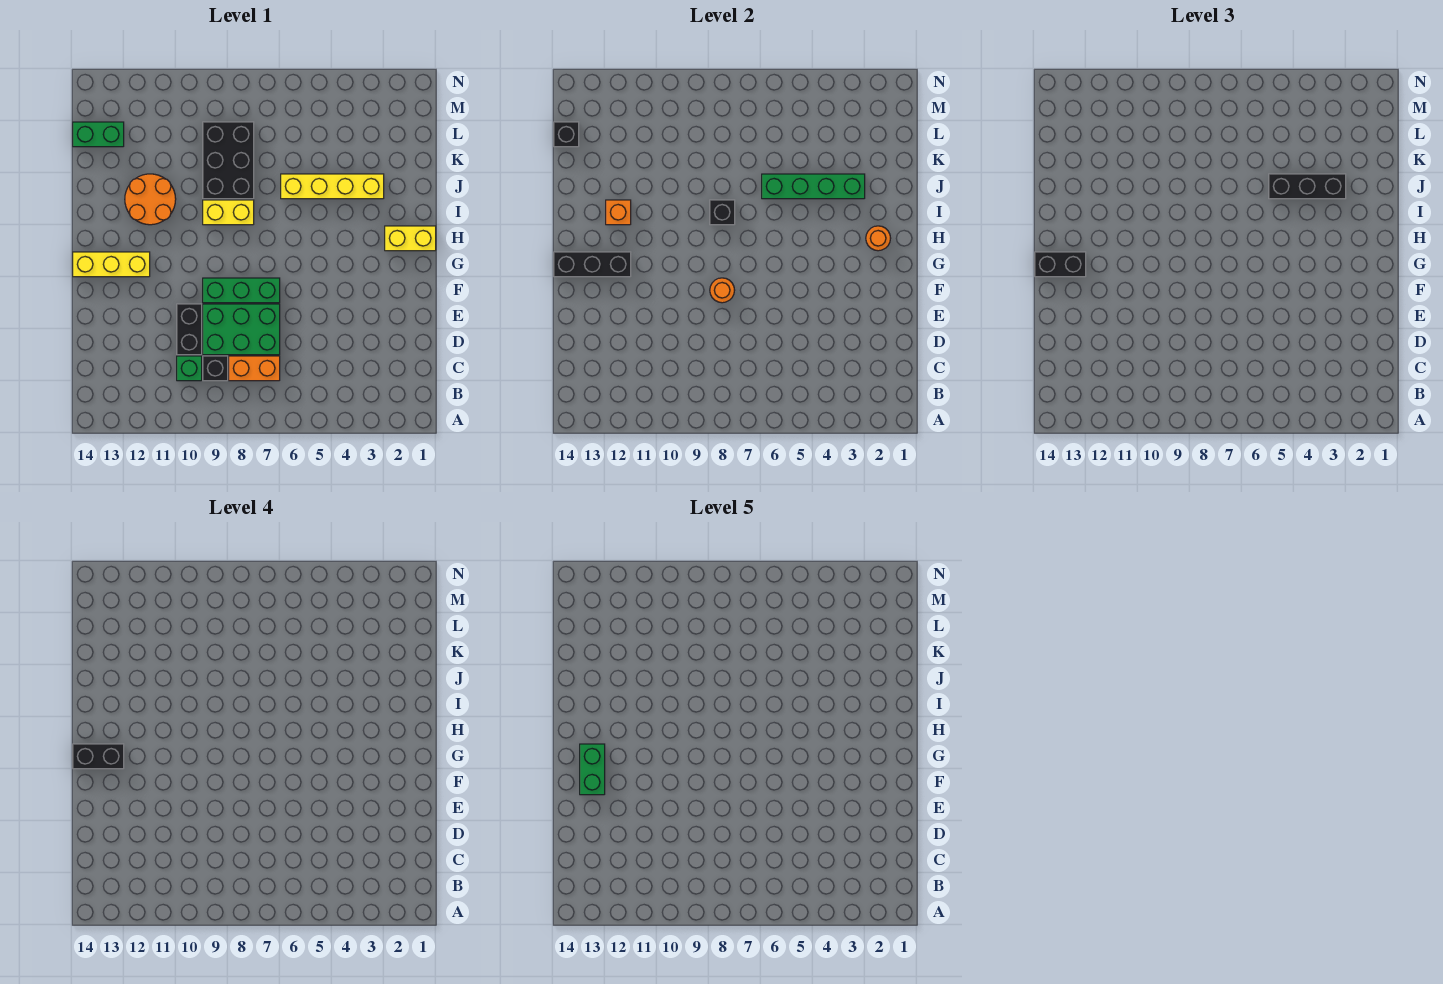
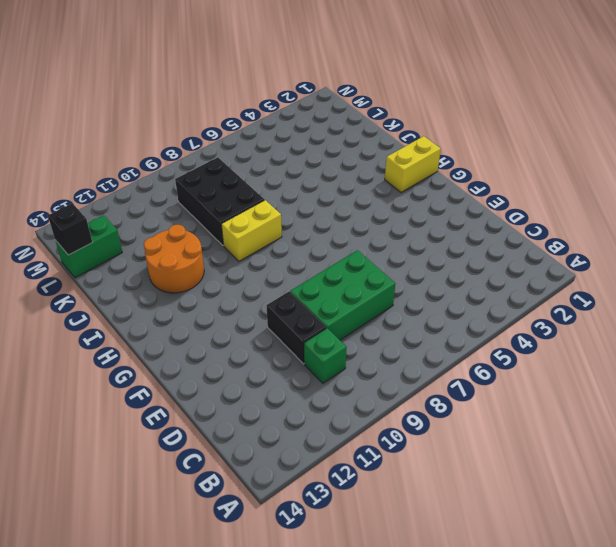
none -> orange brick C7:C8 level 1
none -> black brick C9 level 1
none -> green brick F7:F9 level 1

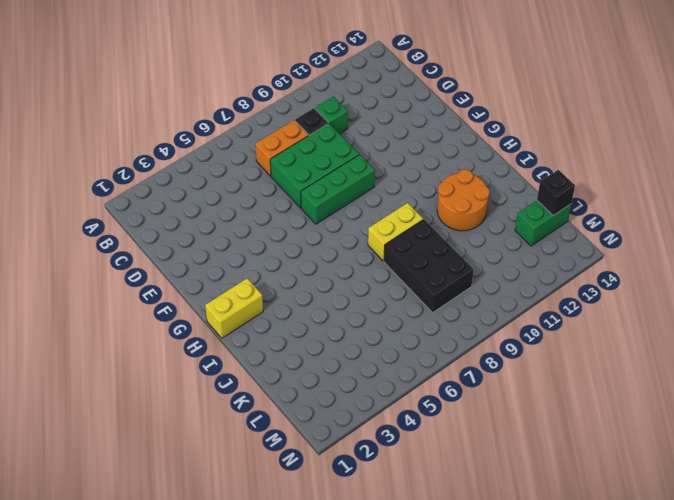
none -> black brick D10:E10 level 1
none -> yellow brick G12:G14 level 1
none -> yellow brick J3:J6 level 1

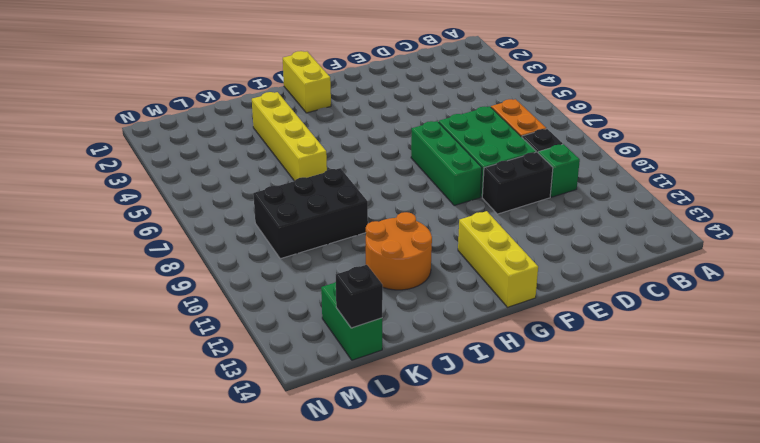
none -> yellow brick I8:I9 level 1
none -> orange round brick F8 level 2
none -> black brick G12:G14 level 2

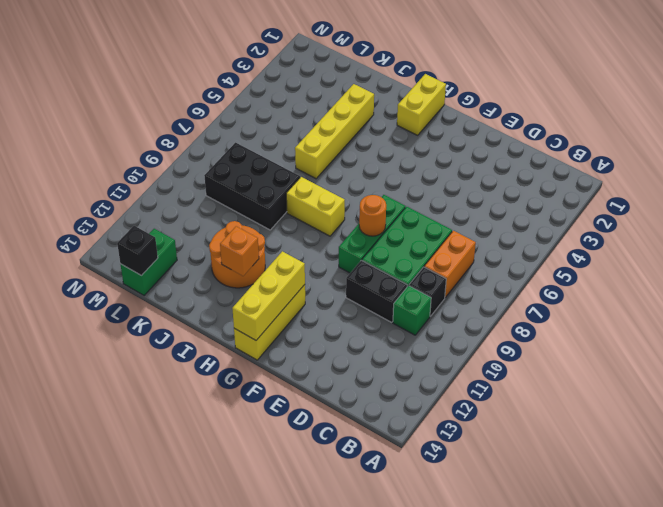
yellow brick G12:G14 level 2 -> black brick G12:G14 level 2
yellow brick H8:I8 level 1 -> yellow brick I8:I9 level 1
none -> orange round brick H2 level 2
none -> black brick I8 level 2
none -> green brick J3:J6 level 2

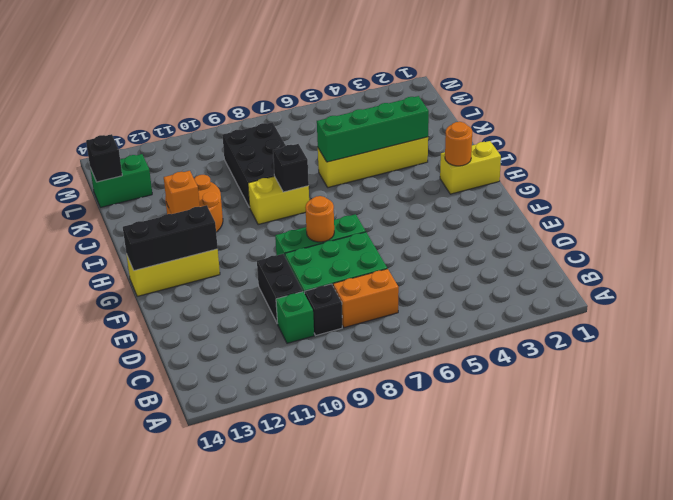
none -> black brick G13:G14 level 3
none -> black brick J3:J5 level 3
none -> black brick G13:G14 level 4

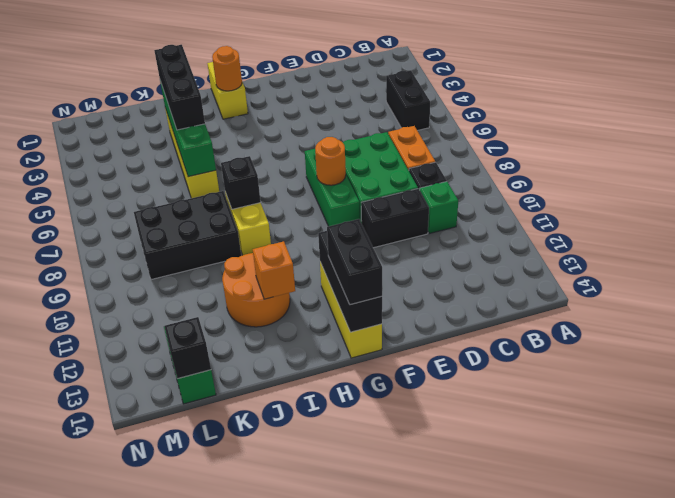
black brick B4:B5 level 1 -> black brick G13:G14 level 4
none -> green brick F13:G13 level 5

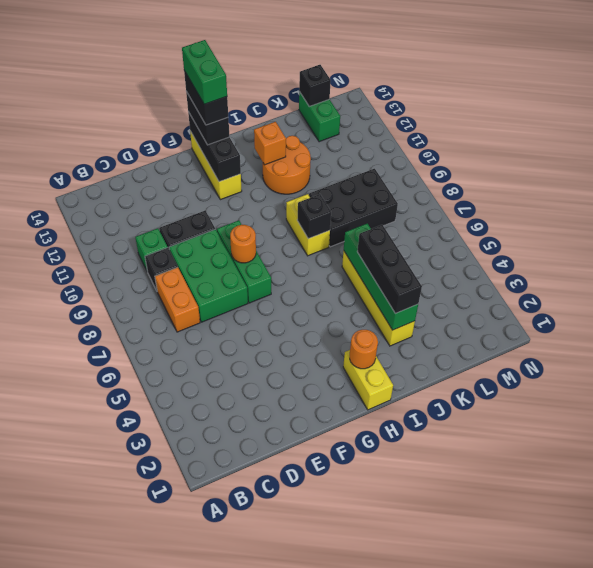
green brick G13:G14 level 5 -> green brick F13:G13 level 5

